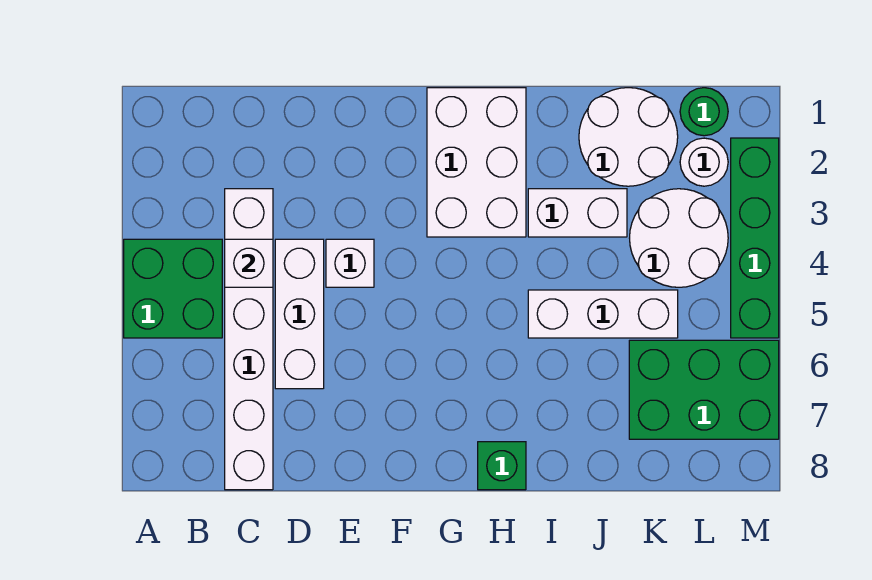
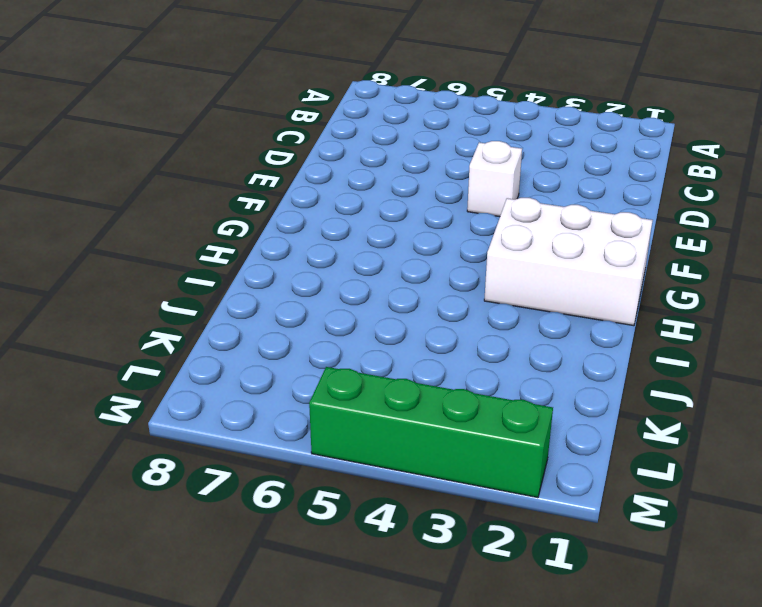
none -> green brick A4:B5 level 1
none -> white brick C3:C8 level 1
none -> white brick D4:D6 level 1

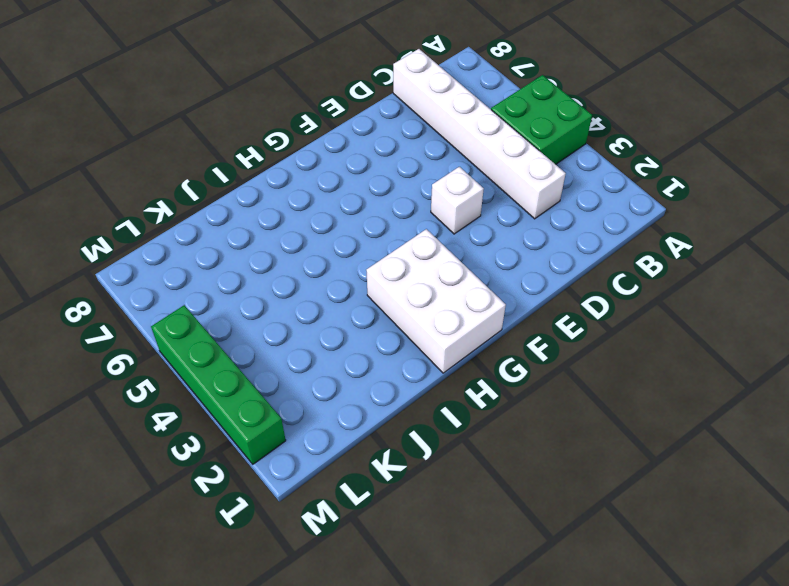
none -> white brick D4:D6 level 1
none -> green brick H8 level 1
none -> white brick I3:J3 level 1

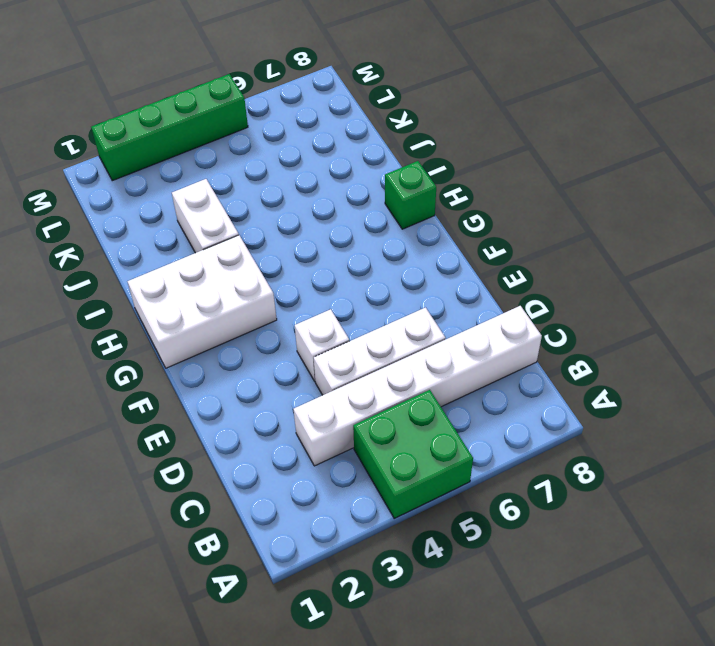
none -> white brick I5:K5 level 1
none -> white round brick J1:K2 level 1
none -> white round brick K3:L4 level 1

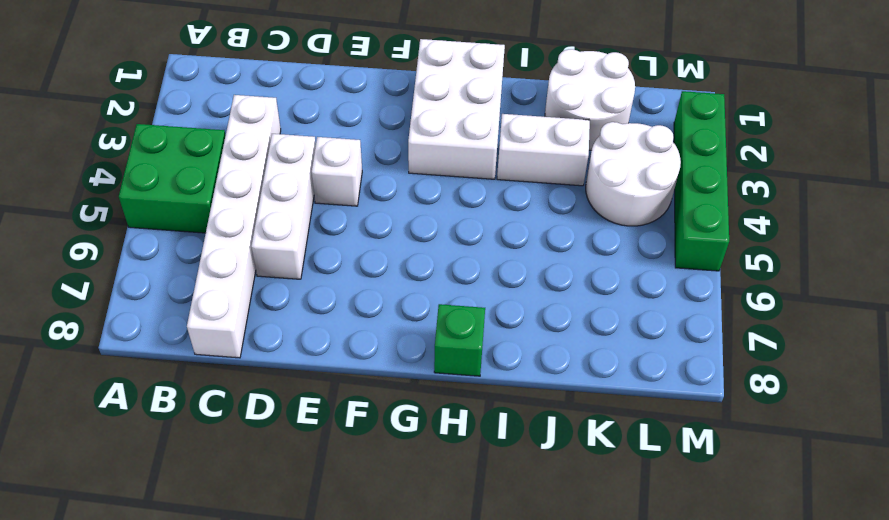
none -> white brick I5:K5 level 1
none -> green brick K6:M7 level 1
none -> green round brick L1 level 1

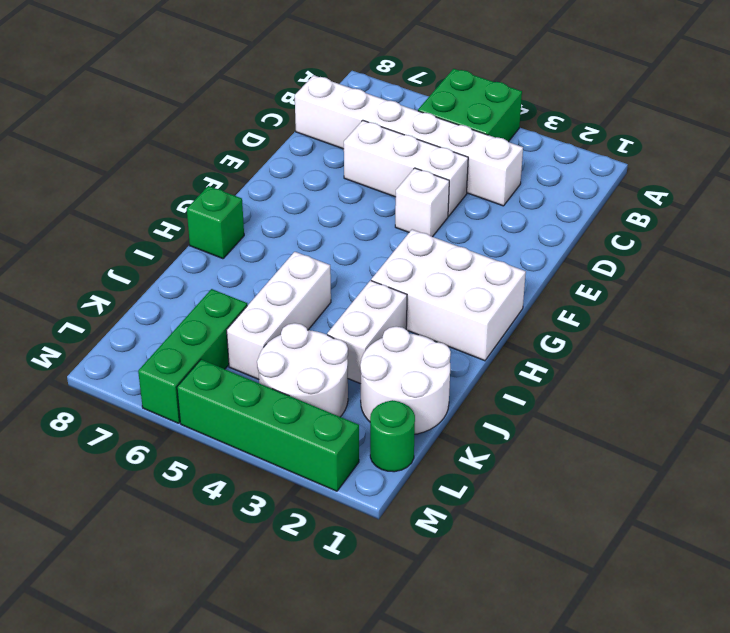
green brick K6:M6 level 1 -> green brick K6:M7 level 1
none -> white round brick L2 level 1
none -> white brick C4 level 2

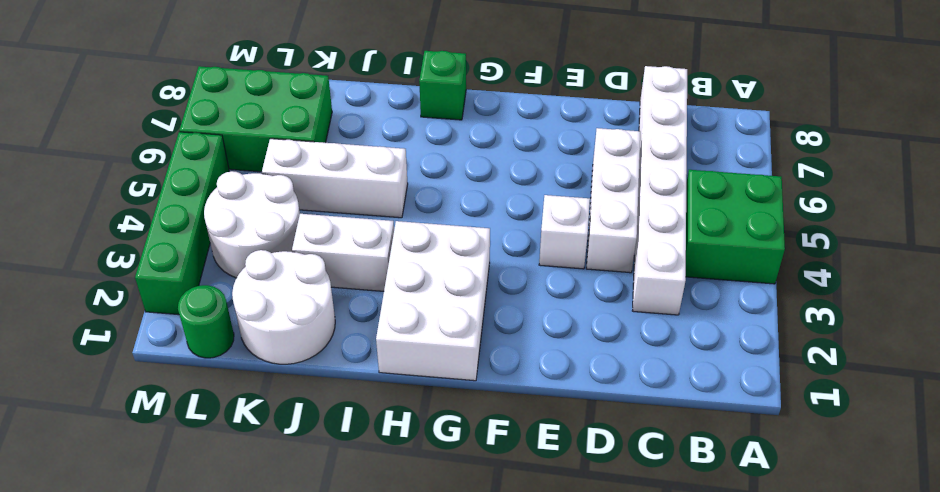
none -> white round brick L2 level 1
none -> white brick C4 level 2

